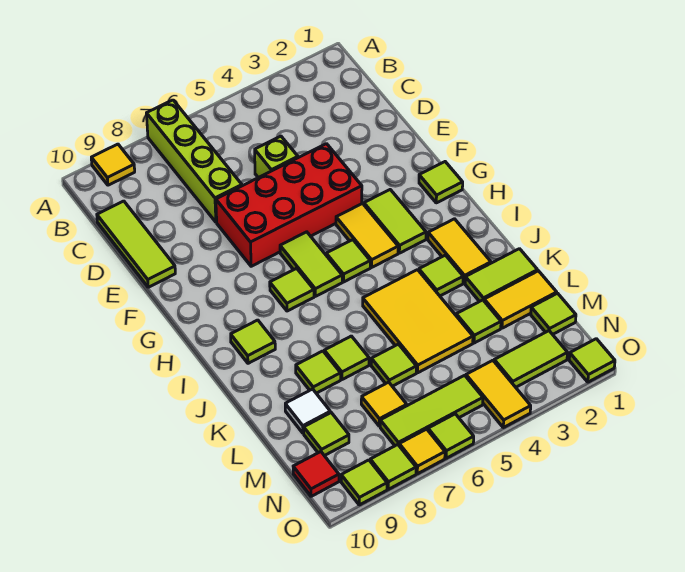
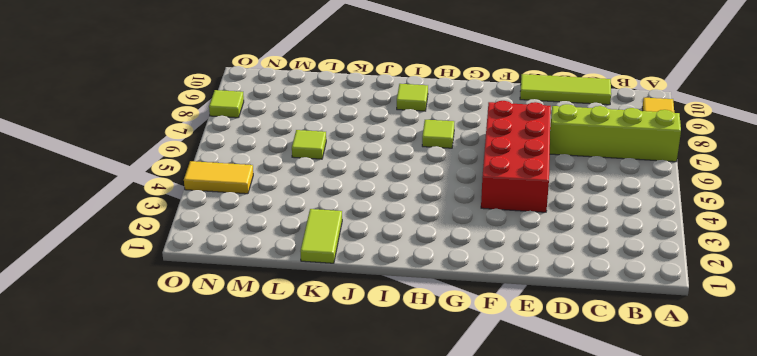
none -> lime brick D5 level 1
none -> lime tile G1 level 1
none -> lime tile G3:H3 level 1
none -> yellow tile G4:H4 level 1

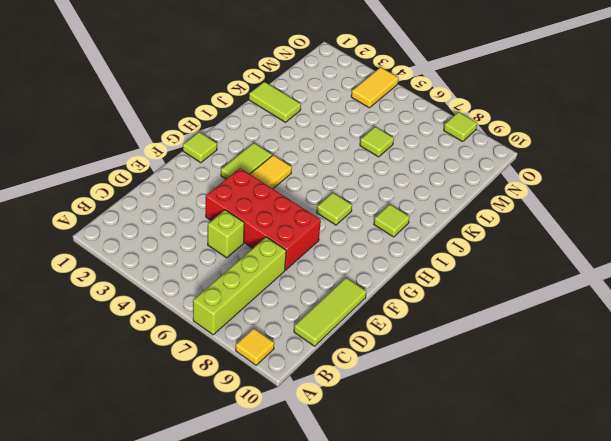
none -> lime tile G6:H6 level 1
none -> lime tile H5 level 1
none -> yellow tile I2:J2 level 1
none -> lime tile J3 level 1

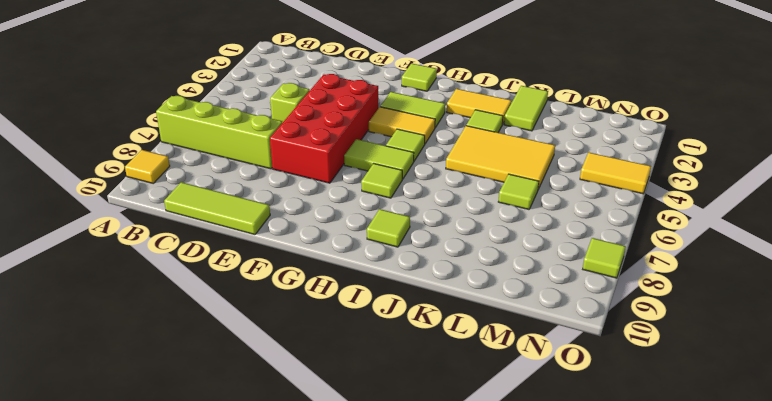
none -> lime tile K7 level 1
none -> lime tile K8 level 1
none -> yellow tile L1:L2 level 1
none -> lime tile L3 level 1

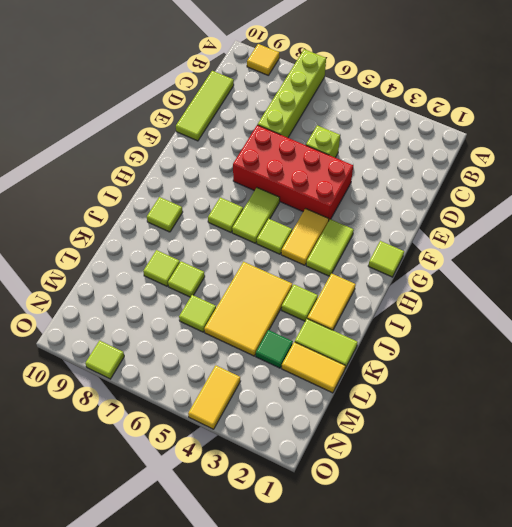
green tile L3 level 1 -> lime tile L3 level 1
none -> white tile L9 level 1
none -> lime tile M1 level 1
none -> yellow tile M7 level 1
none -> lime tile M9 level 1

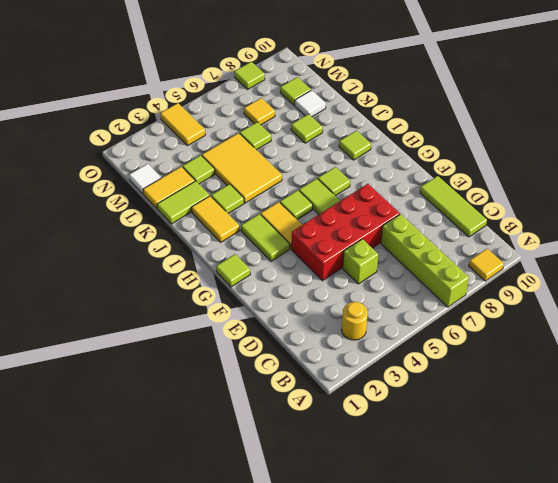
yellow round brick B3 level 1 -> none
white tile M1 level 1 -> lime tile M1 level 1
none -> lime tile K7 level 1
none -> lime tile N2:N3 level 1
none -> lime tile N5:N7 level 1
none -> red tile N10 level 1

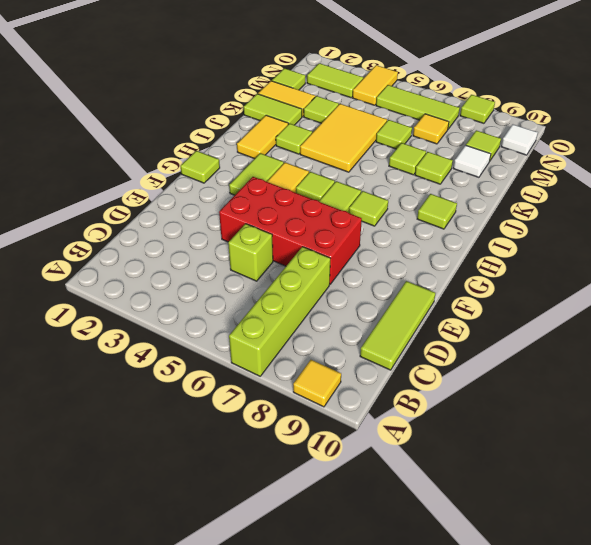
white tile N10 level 1 -> red tile N10 level 1
none -> lime tile O1 level 1
none -> lime tile O6 level 1
none -> yellow tile O7 level 1
none -> lime tile O9 level 1

